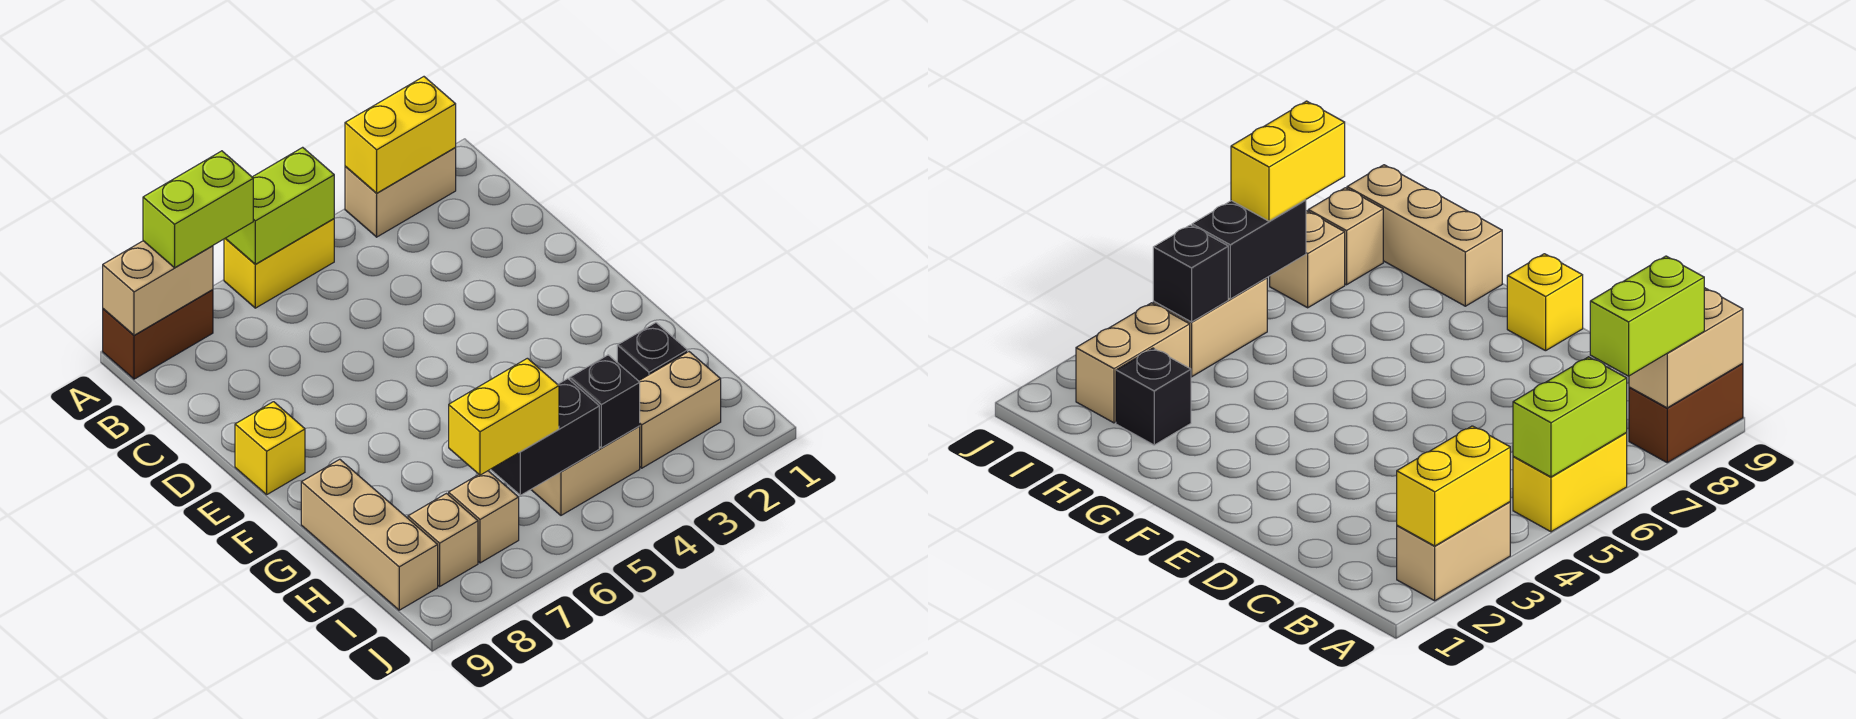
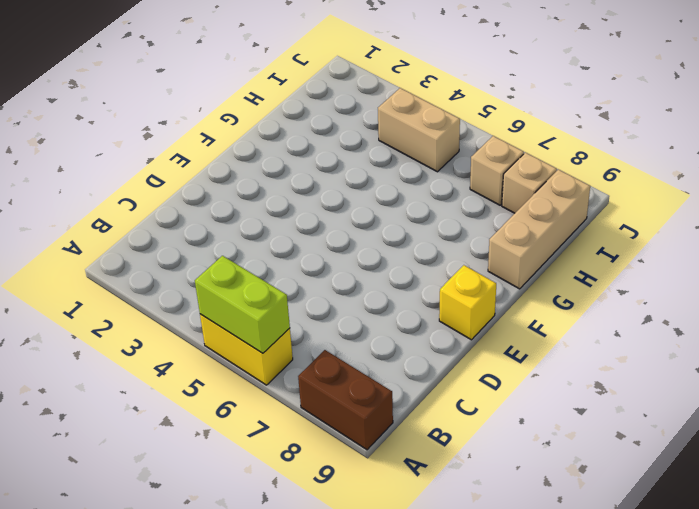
none -> tan brick A2:A3 level 1
none -> black brick H2 level 1
none -> tan brick I2:I3 level 1

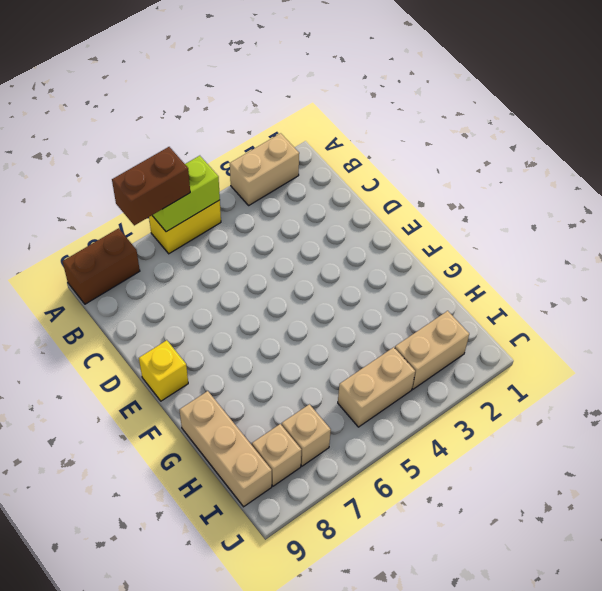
brown brick A6:A7 level 3 -> lime brick A7:A8 level 3
none -> black brick H2 level 1
none -> yellow brick A2:A3 level 2
none -> tan brick A8:A9 level 2

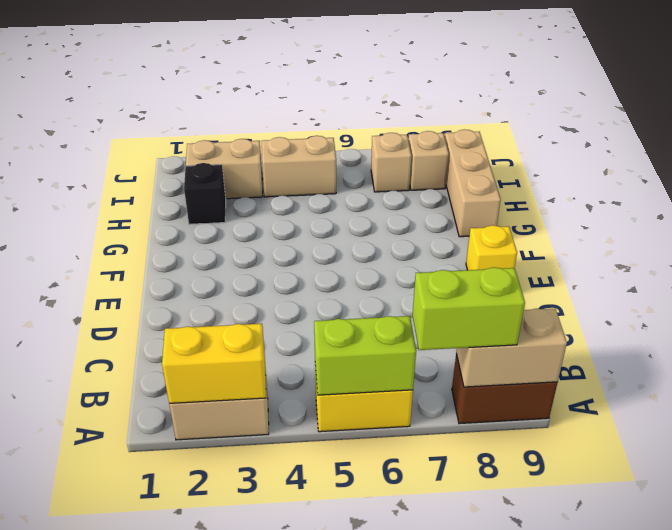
none -> black brick I4 level 2
none -> black brick I5:I6 level 2
none -> yellow brick I6:I7 level 3

